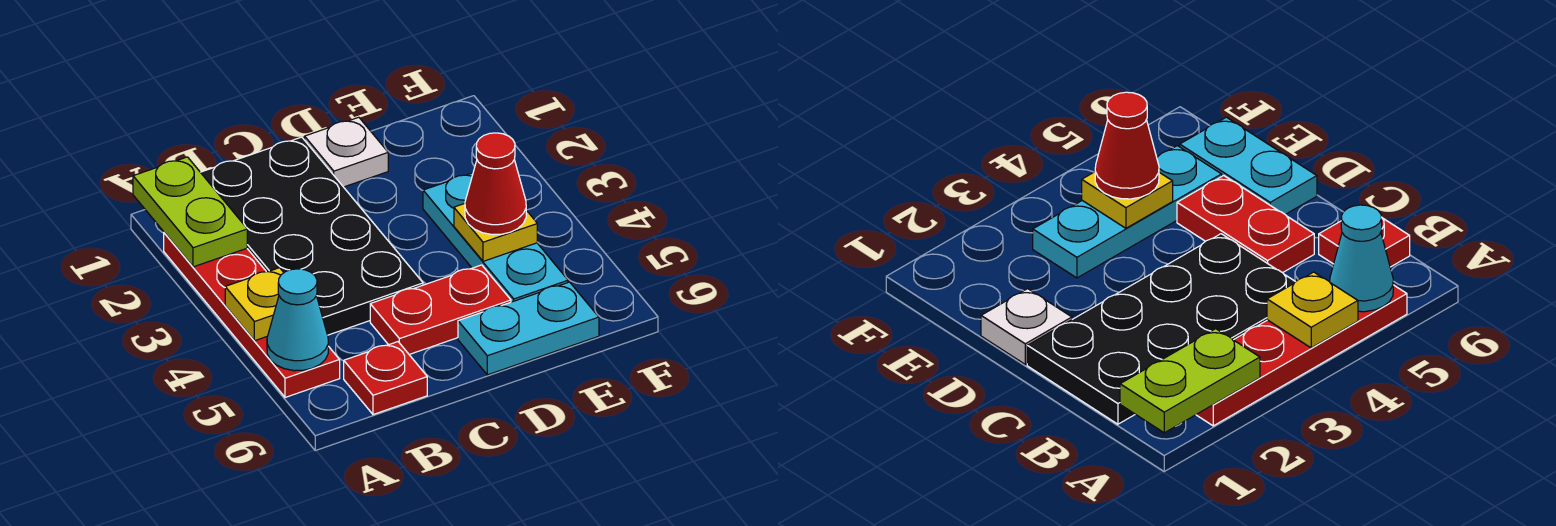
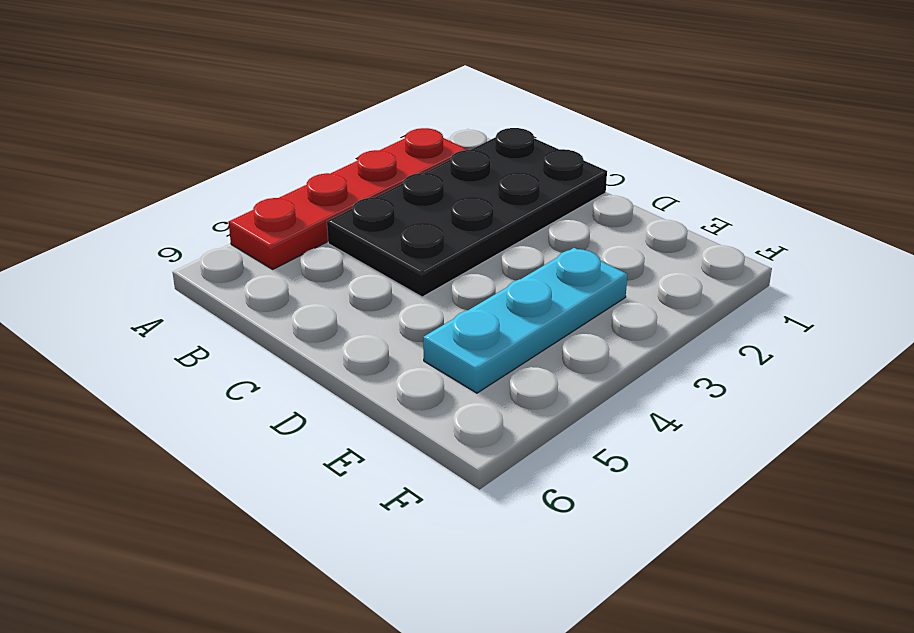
none -> red plate B6 level 1
none -> red plate C5:D5 level 1
none -> white plate D1 level 1

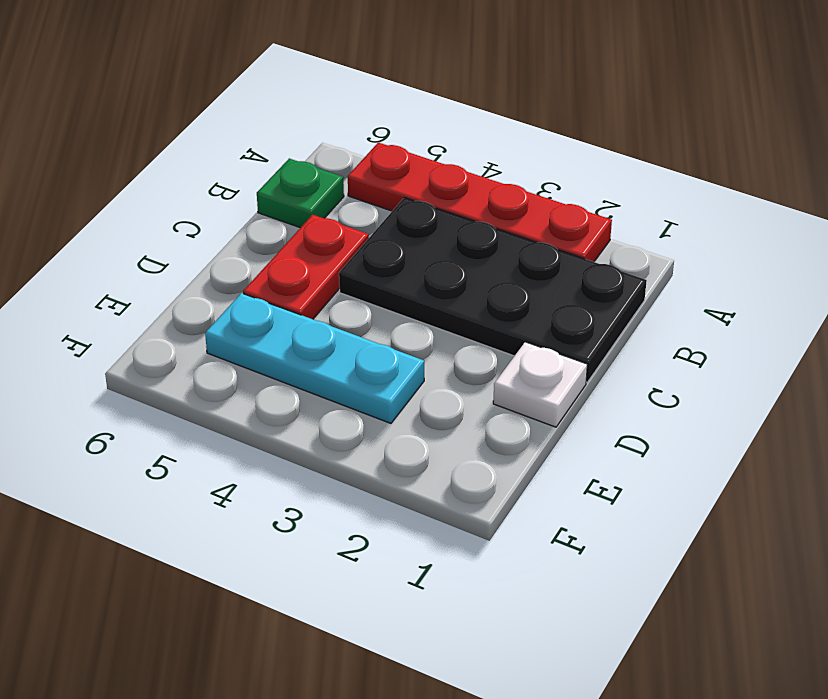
green plate B6 level 1 -> red plate B6 level 1
none -> cyan plate D6:E6 level 1
none -> lime plate A1:A2 level 2
none -> yellow plate A4 level 2

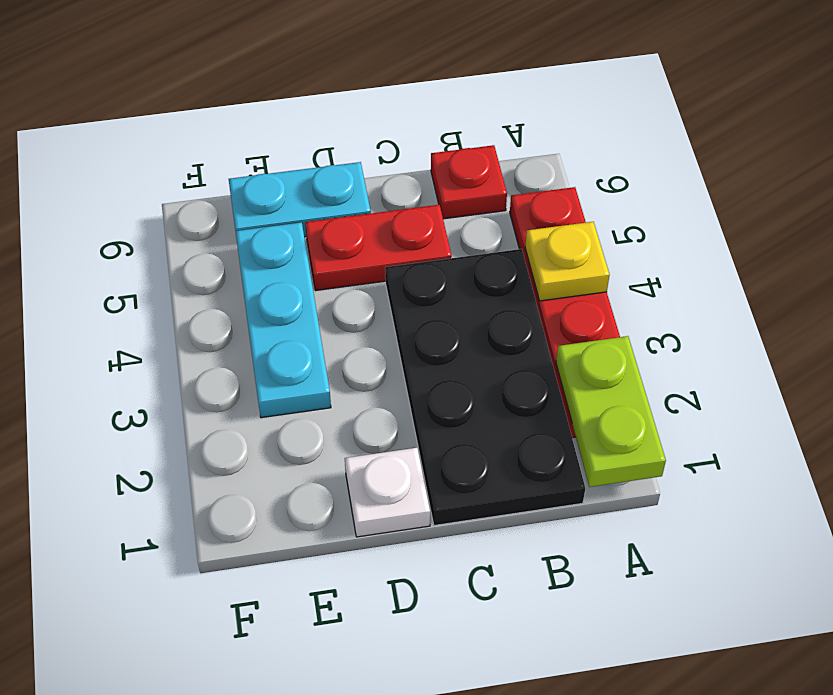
none -> cyan cone A5 level 2
none -> yellow plate E4 level 2
none -> red cone E4 level 3

